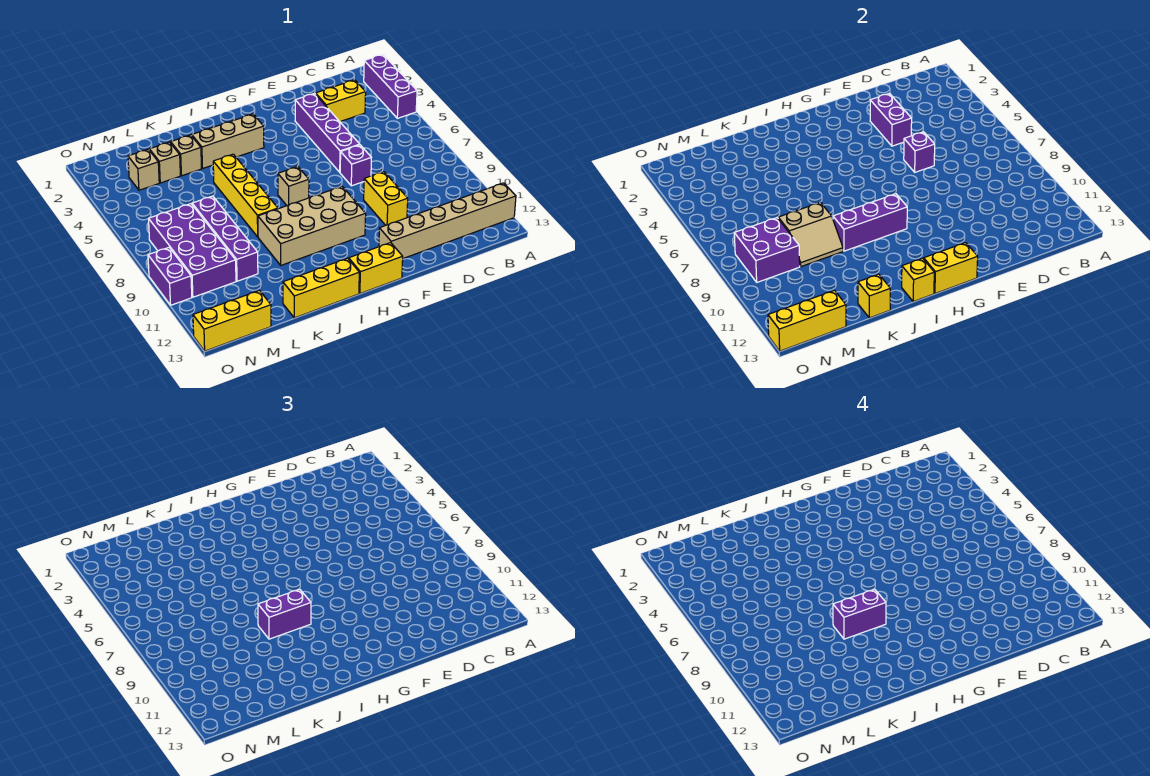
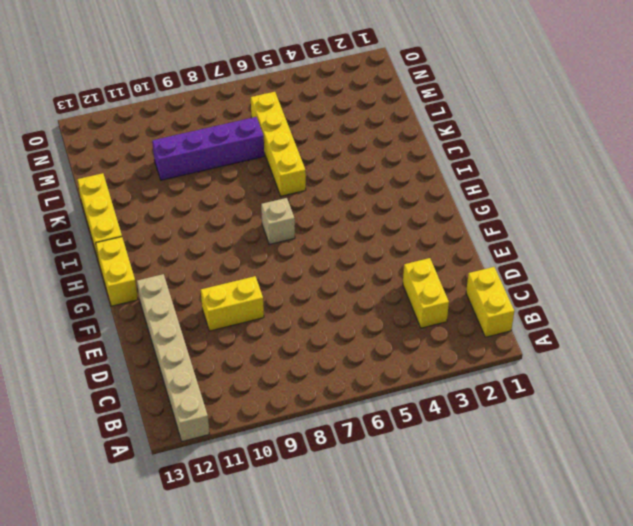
yellow brick B1:C1 level 1 -> yellow brick G13:H13 level 2
yellow brick J6:M6 level 1 -> yellow brick J5:J8 level 1
none -> purple brick A2:A4 level 1
none -> purple brick E3:E6 level 1
none -> purple brick E7 level 1
none -> tan brick G9:J10 level 1

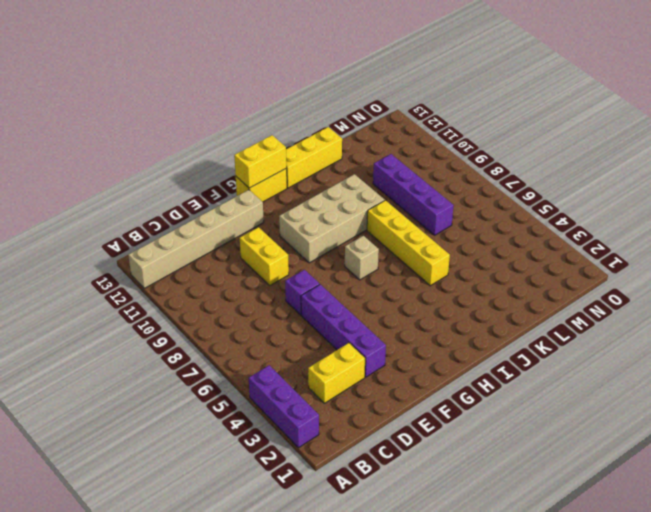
none -> tan brick H3:J3 level 1
none -> tan brick K3 level 1
none -> tan brick L3 level 1
none -> tan brick M3 level 1

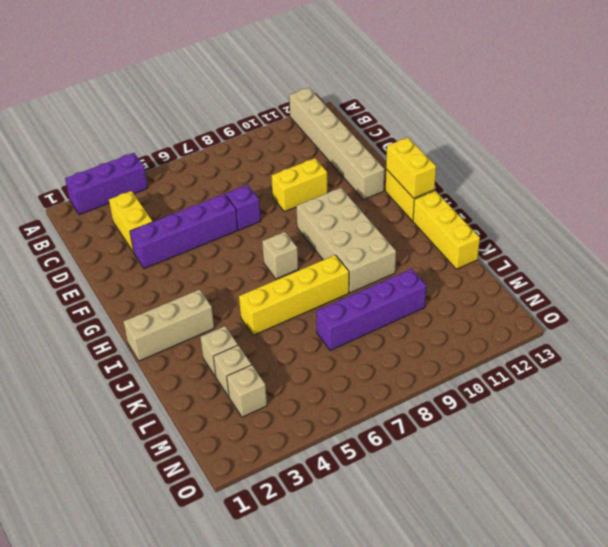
tan brick I1:I3 level 1 -> tan brick H3:J3 level 1
none -> purple brick M7:N10 level 1
none -> yellow brick M13:O13 level 1
none -> purple brick O9:O10 level 1
none -> purple brick E3:E4 level 2

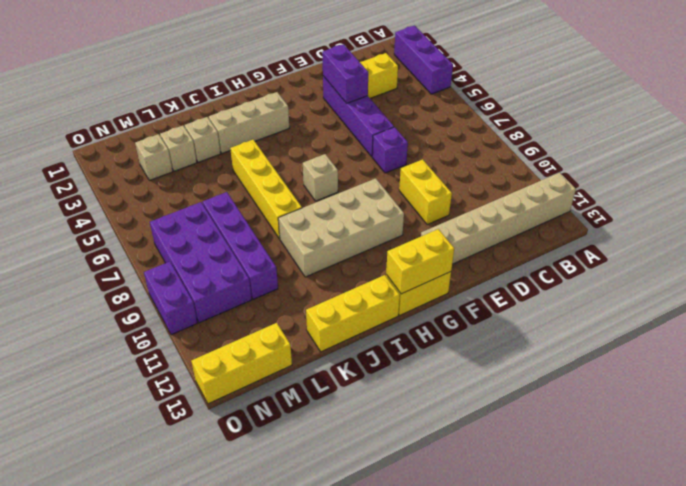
none -> purple brick E6 level 2
none -> purple brick H9:J9 level 2
none -> yellow brick I13 level 2
none -> tan slope K8:L9 level 2 top 8

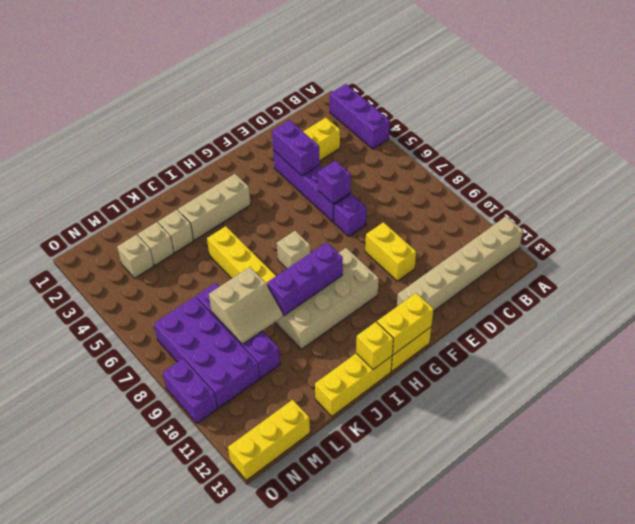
none -> yellow brick K13 level 2
none -> purple brick M8:N9 level 2
none -> yellow brick M13:O13 level 2
none -> purple brick I9:J9 level 3

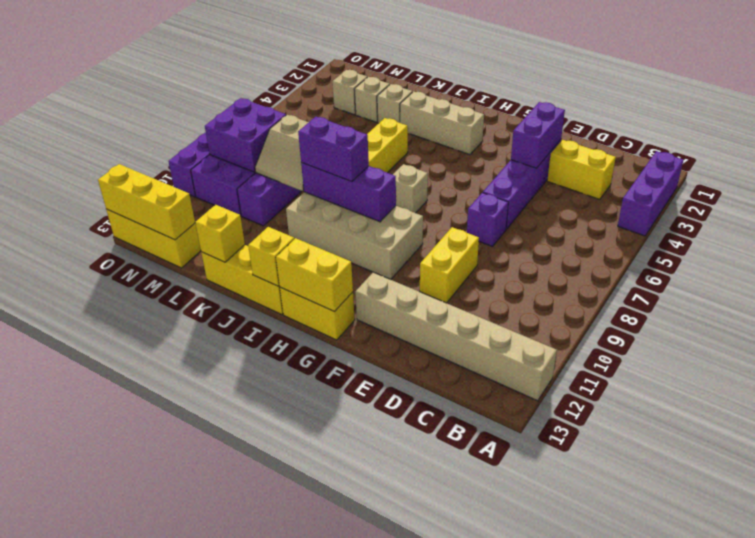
none -> purple brick E6 level 2
none -> purple brick I9:J9 level 4

